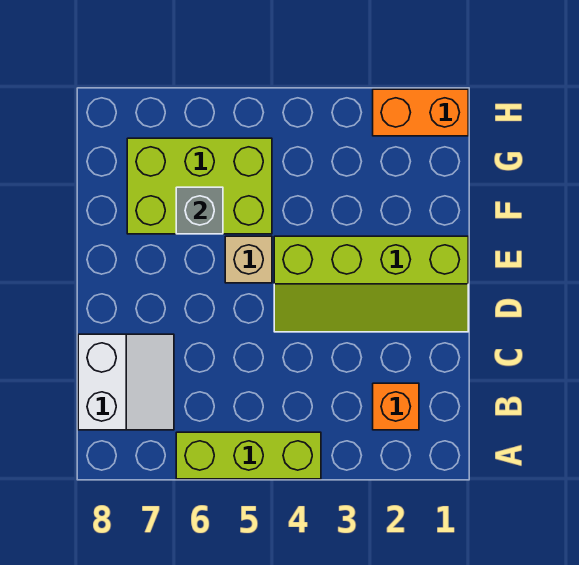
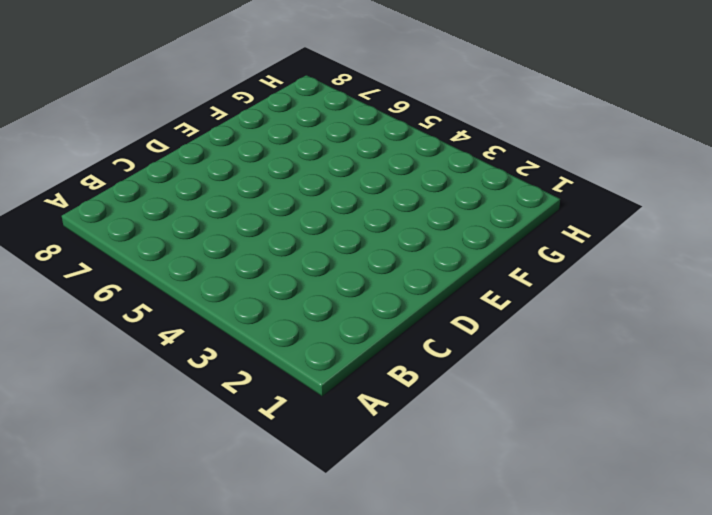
none -> lime brick A4:A6 level 1
none -> orange brick B2 level 1

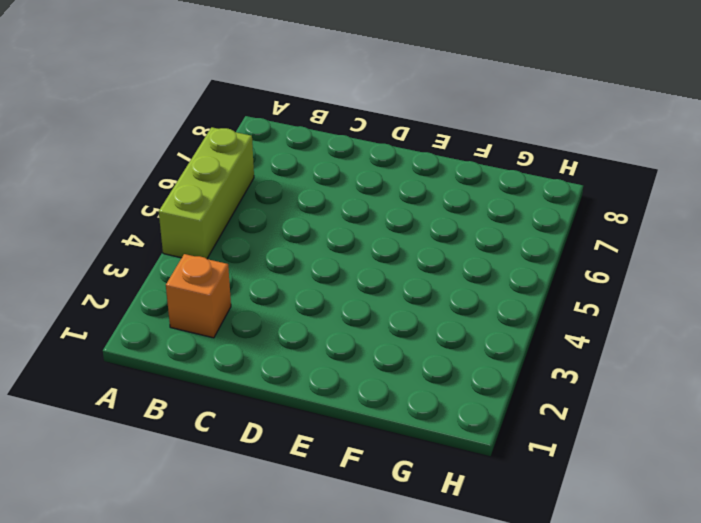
none -> white slope B7:C8 level 1 top 8
none -> lime slope D1:E4 level 1 top E

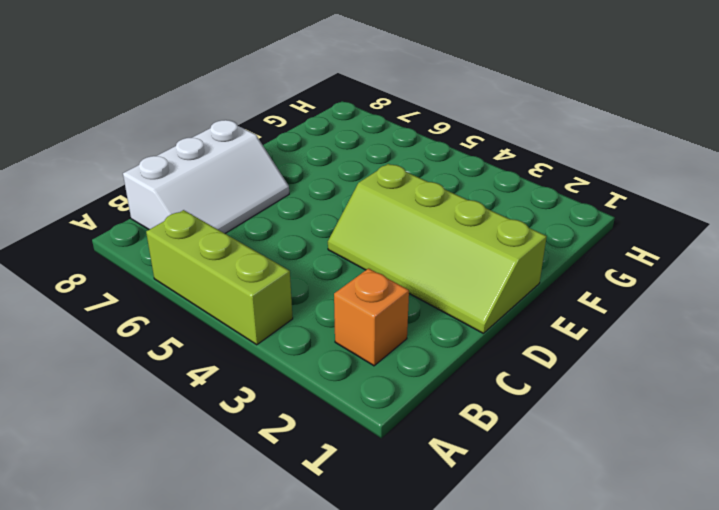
white slope B7:D8 level 1 top 8 -> white slope B7:C8 level 1 top 8
none -> tan brick E5 level 1
none -> lime brick F5:G7 level 1

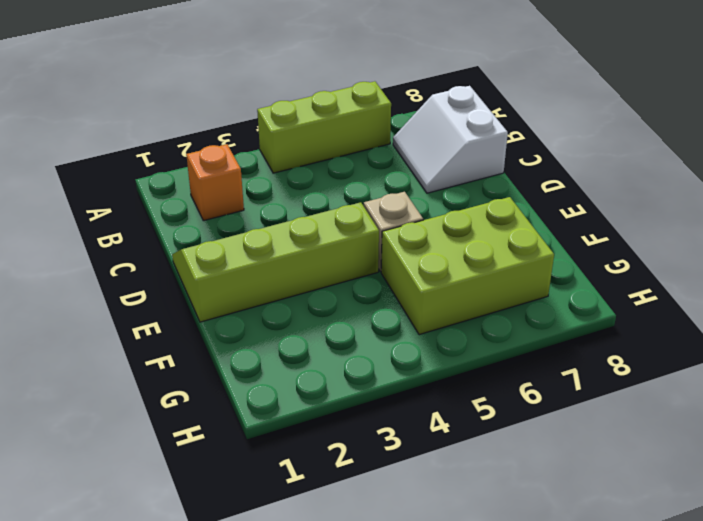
none -> orange brick H1:H2 level 1
none -> grey brick F6 level 2

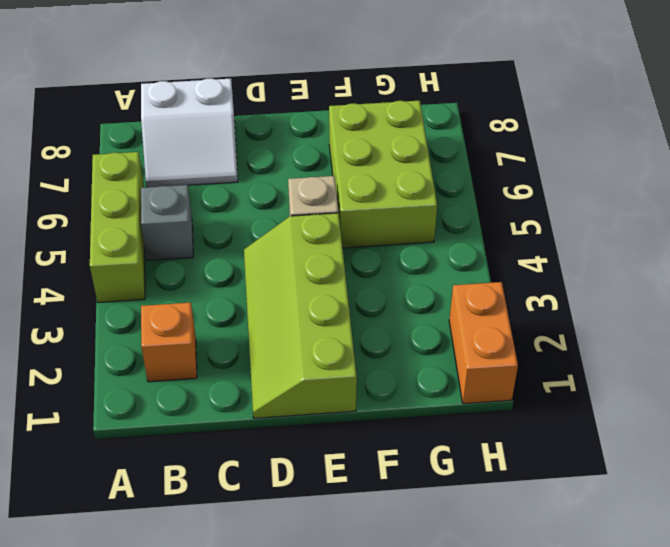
grey brick B5 level 1 -> grey brick F6 level 2

